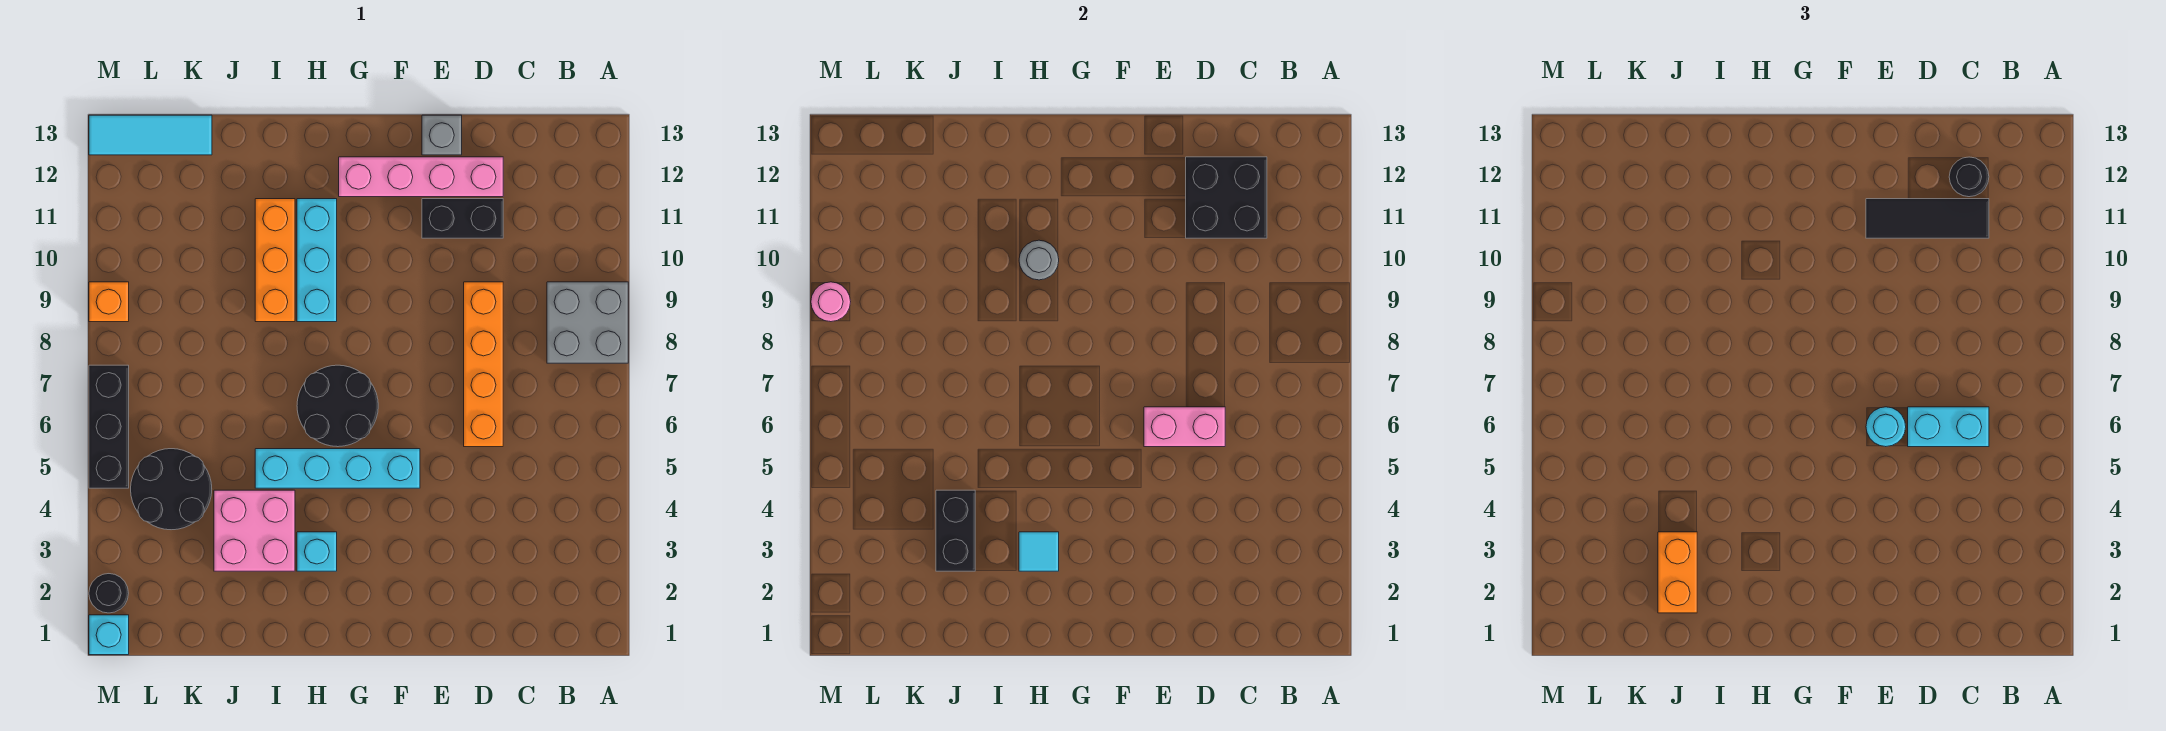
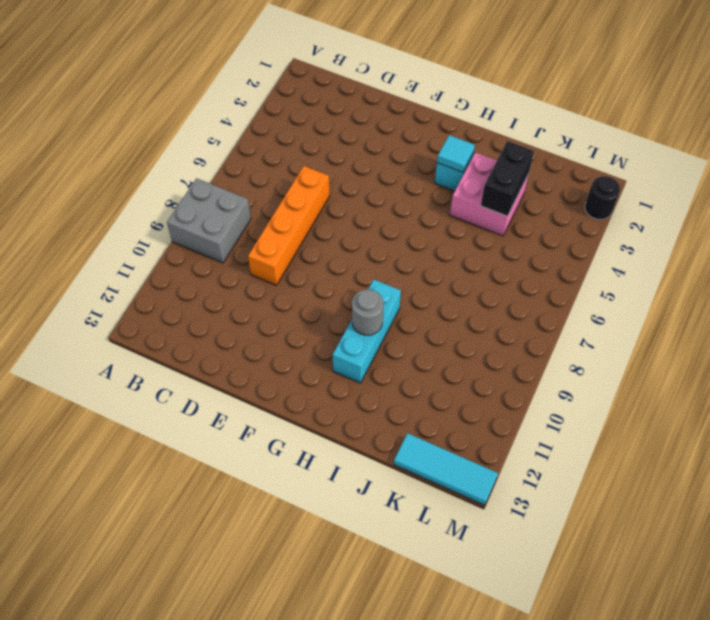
none -> black brick D11:E11 level 1
none -> pink brick D12:G12 level 1
none -> grey brick E13 level 1

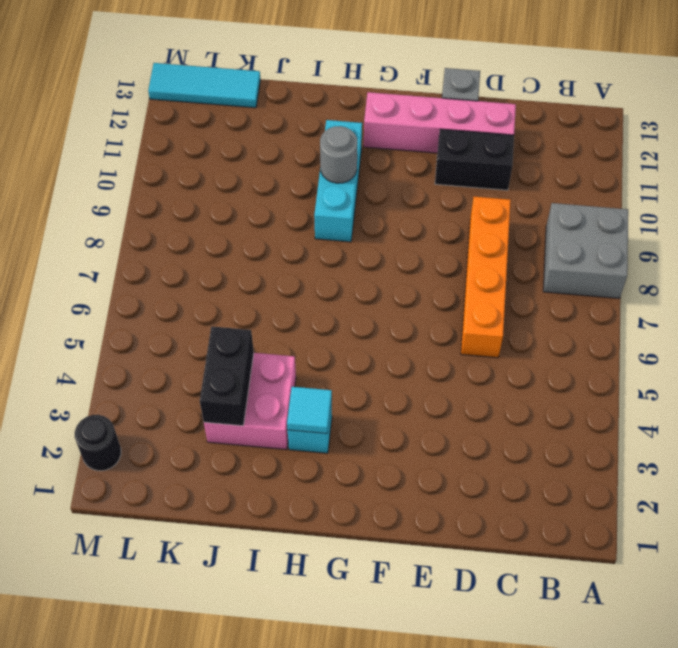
none -> cyan brick F5:I5 level 1
none -> black round brick G6:H7 level 1
none -> orange brick I9:I11 level 1

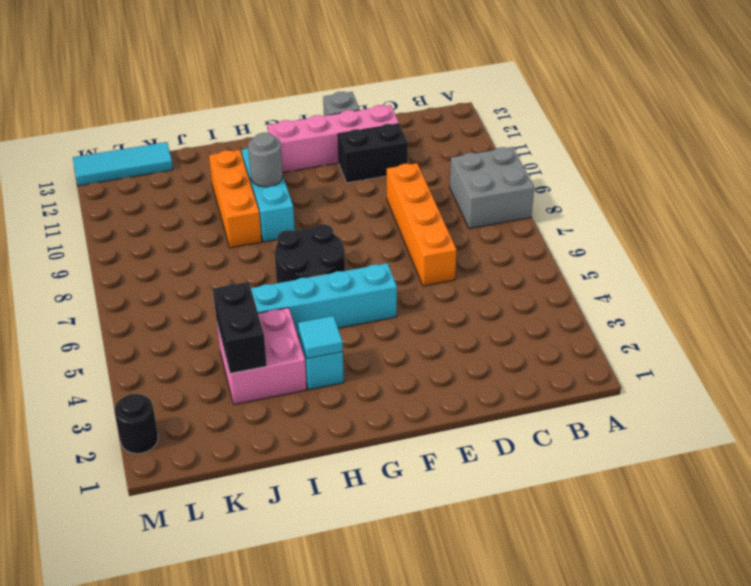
none -> black round brick K4:L5 level 1
none -> cyan brick M1 level 1
none -> black brick M5:M7 level 1

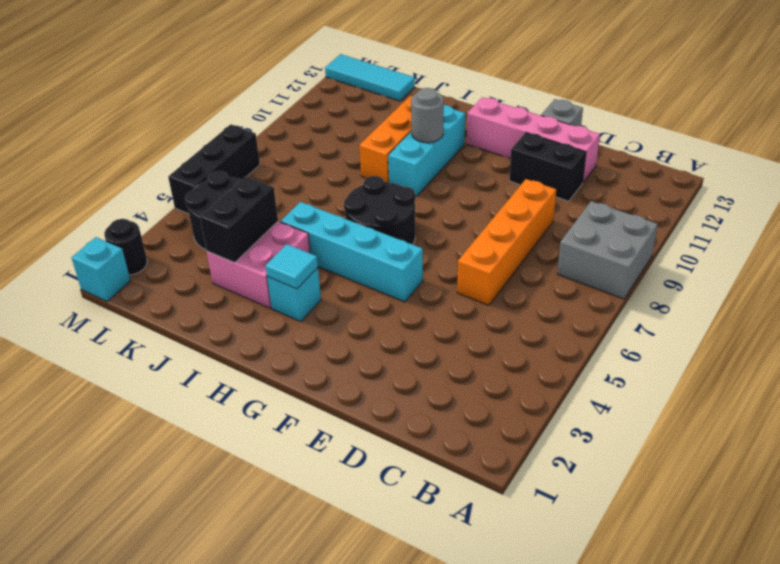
none -> orange brick M9 level 1
none -> black brick C11:D12 level 2
none -> pink brick D6:E6 level 2

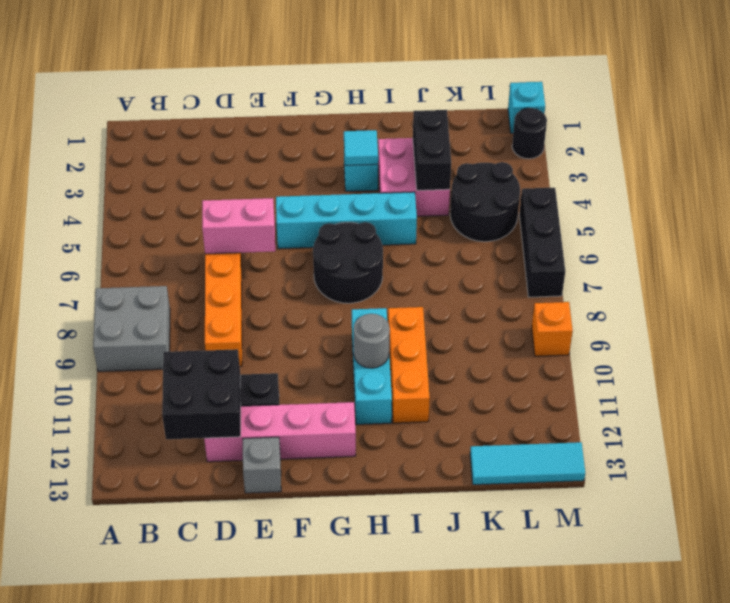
none -> pink round brick M9 level 2
none -> cyan brick C6:D6 level 3
none -> black tile C11:E11 level 3

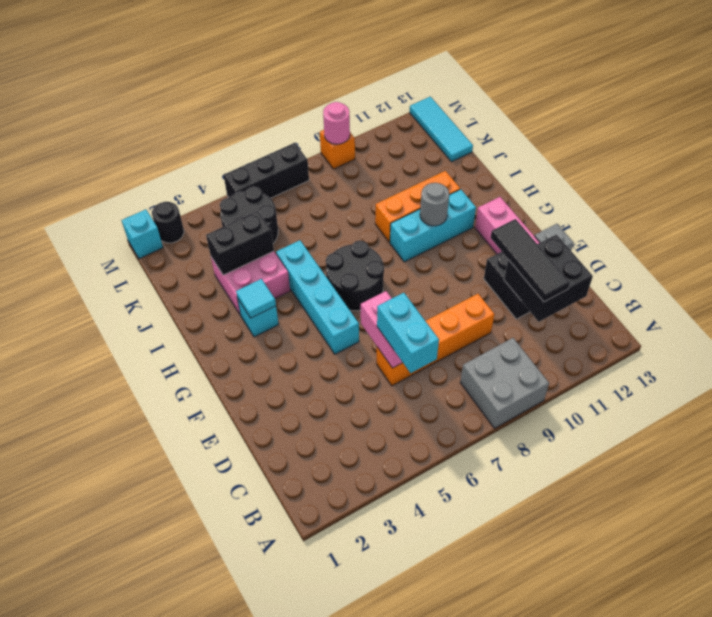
none -> black round brick C12 level 3
none -> cyan round brick E6 level 3
none -> orange brick J2:J3 level 3

